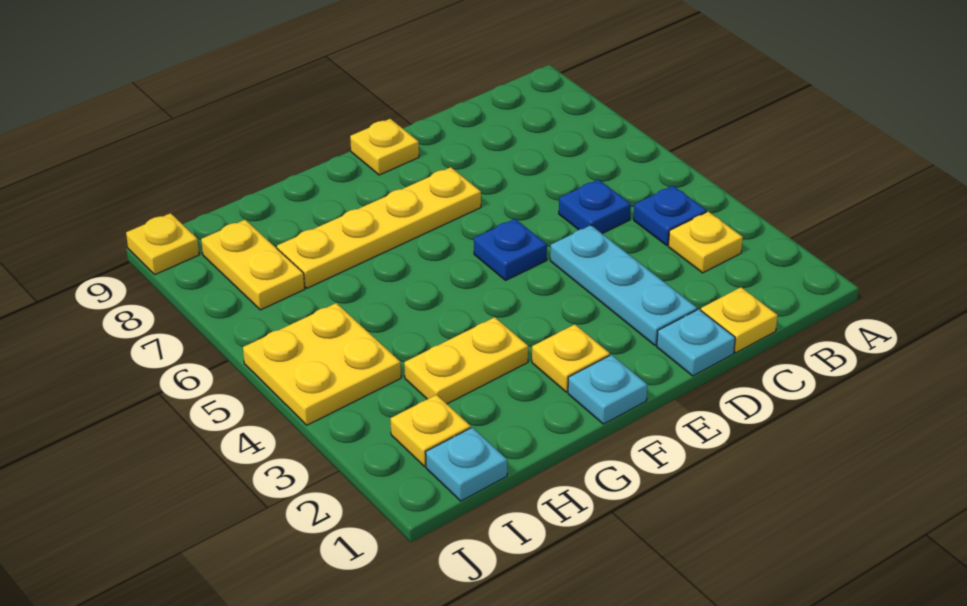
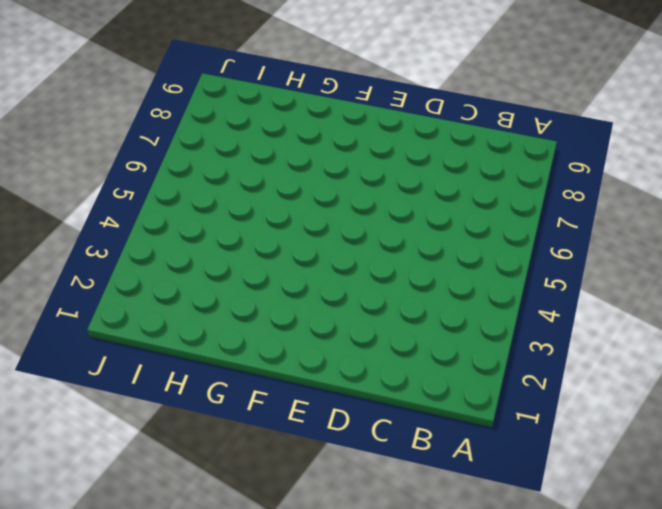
none -> yellow plate B3 level 1
none -> blue plate B4 level 1
none -> yellow plate C1 level 1

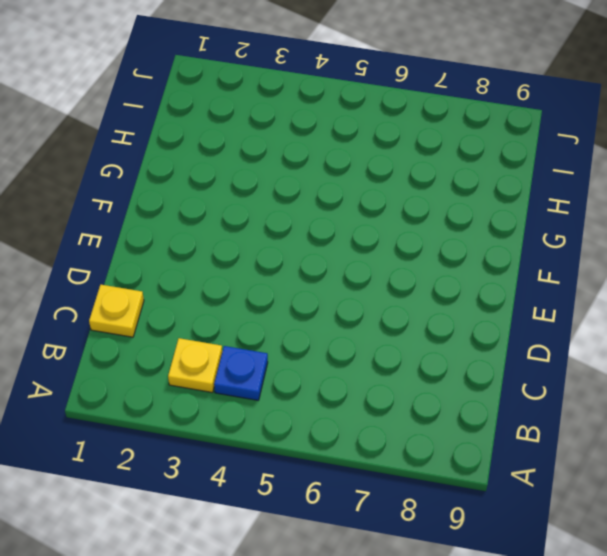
none -> blue plate C5 level 1
none -> cyan plate D1 level 1
none -> cyan plate D2:D4 level 1

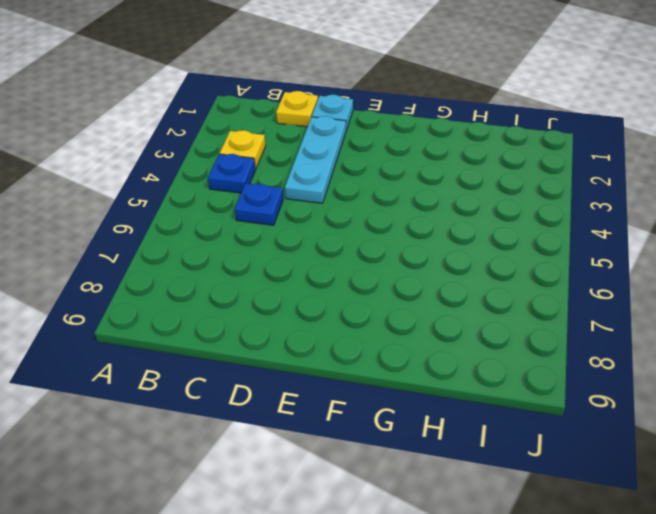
none -> blue plate E5 level 1
none -> yellow plate E7:H7 level 1
none -> yellow plate E9 level 1

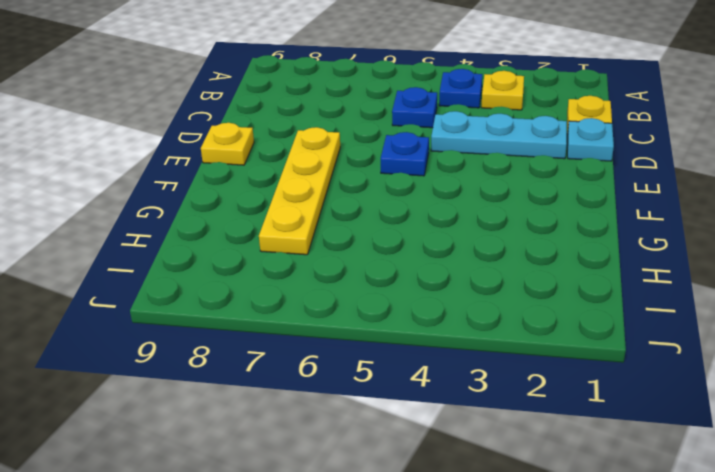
none -> cyan plate F1 level 1
none -> yellow plate F2 level 1
none -> yellow plate G3:H3 level 1

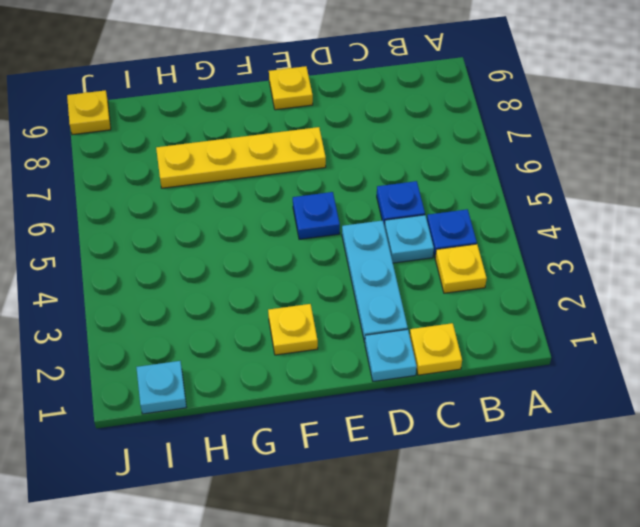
cyan plate C4 level 1 -> cyan plate F1 level 1
none -> yellow plate G3:H3 level 1
none -> yellow plate I2 level 1
none -> yellow plate I4:J5 level 1

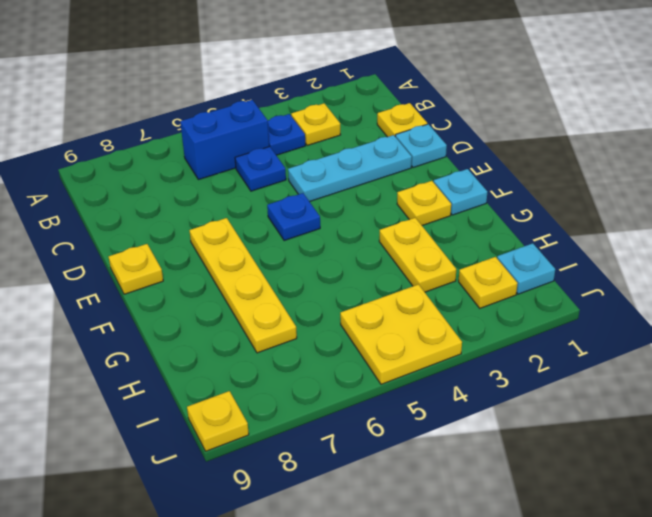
blue brick B5:B6 level 1 -> none
none -> yellow plate I7:I8 level 1

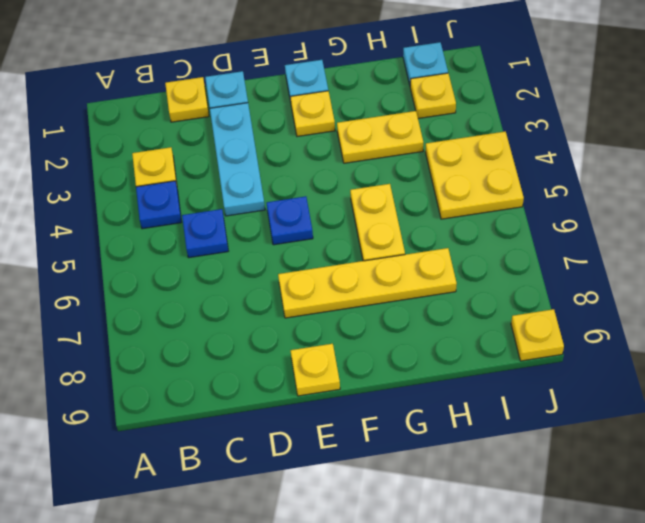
yellow plate G5:G6 level 1 -> yellow plate I7:I8 level 1

